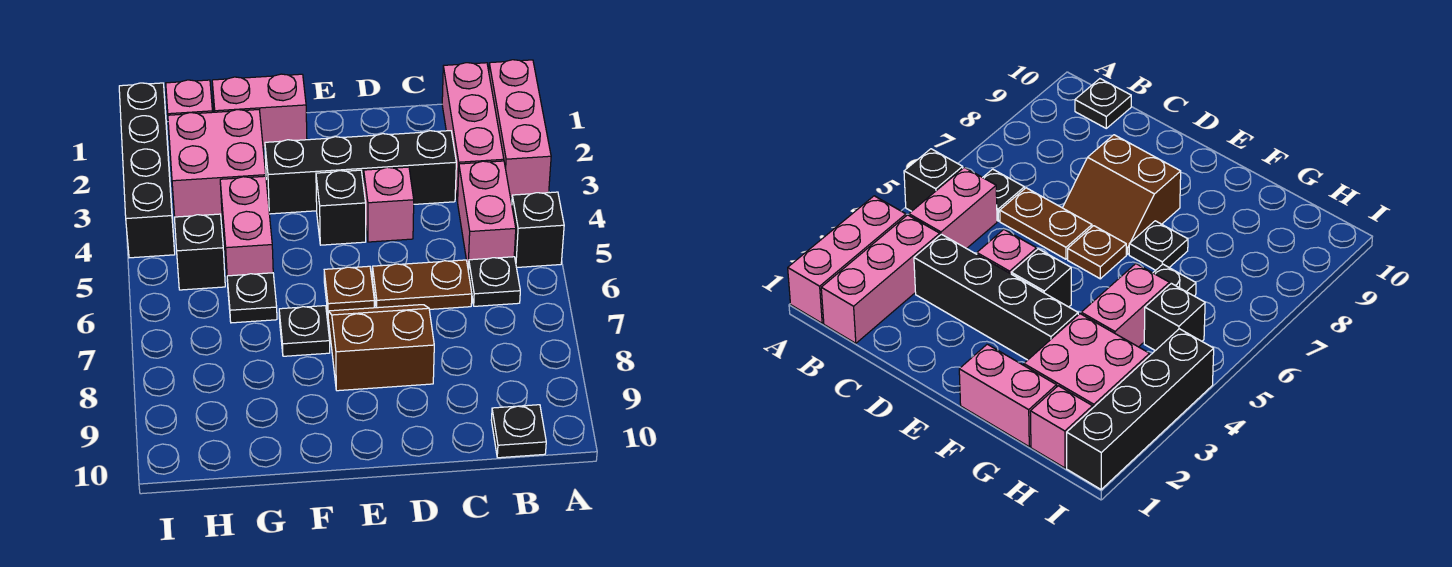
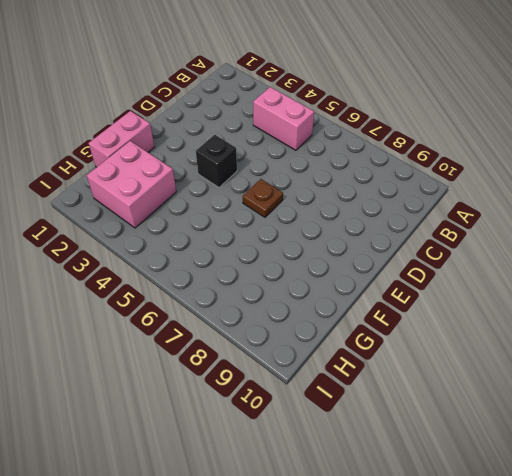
none -> pink brick A1:A3 level 1
none -> black brick A5 level 1
none -> pink brick B1:B3 level 1

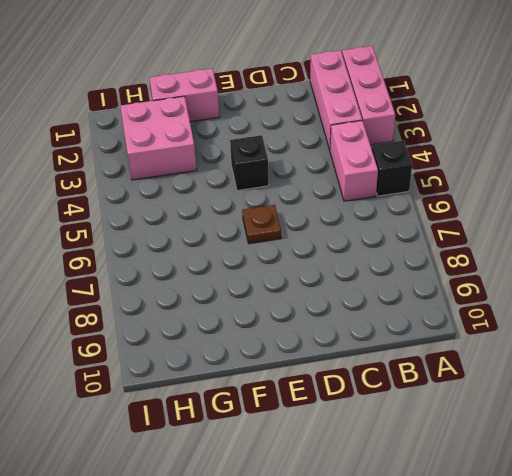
none -> black plate B6 level 1
none -> black plate B10 level 1
none -> black brick C3:F3 level 1

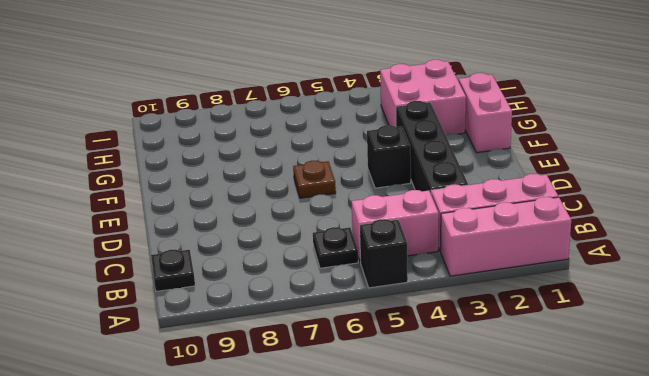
none -> brown plate C6:D6 level 1
none -> pink brick D4 level 1
none -> brown slope D7:E8 level 1 top 8

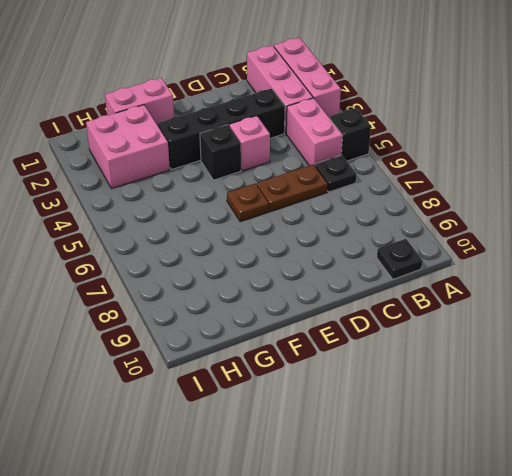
none -> brown slope D7:E8 level 1 top 8
none -> black plate F7 level 1
none -> pink brick G4:G5 level 1

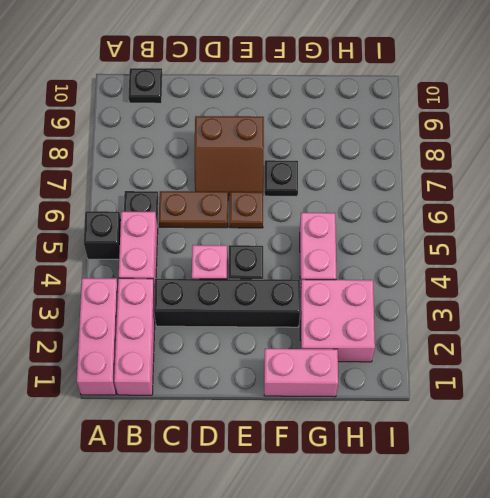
none -> black plate G6 level 1
none -> pink brick H1 level 1
none -> black brick H5 level 1

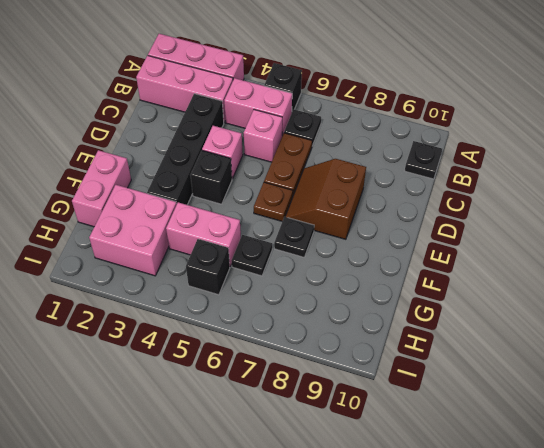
pink brick C5 level 1 -> pink brick H1 level 1
none -> black brick I1:I4 level 1

